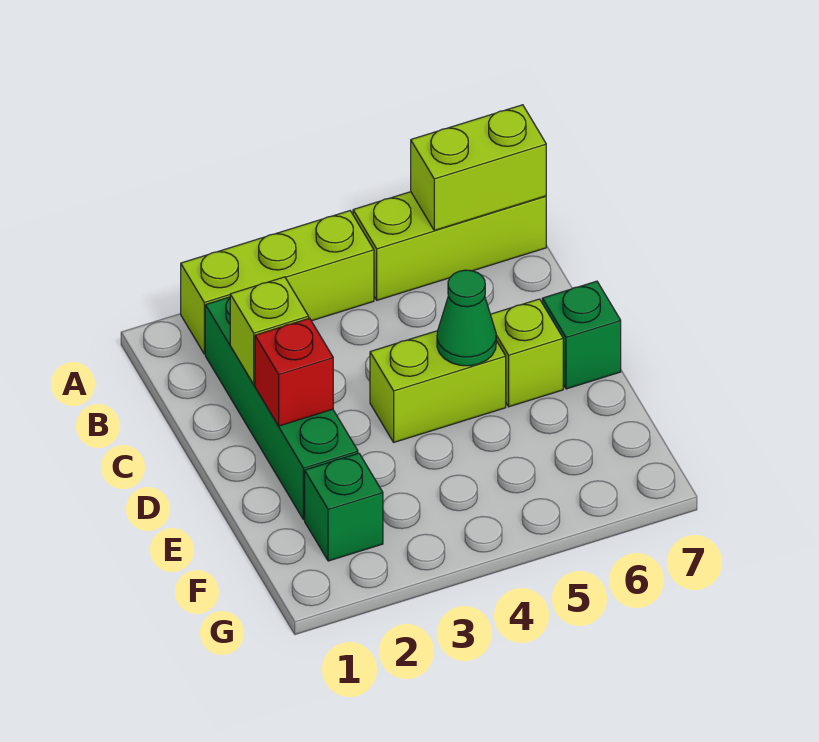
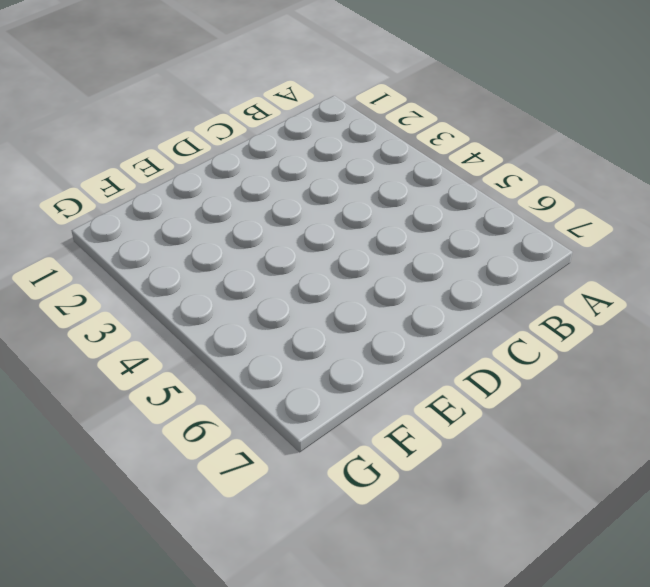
none -> lime brick A2:A4 level 1
none -> lime brick A5:A7 level 1

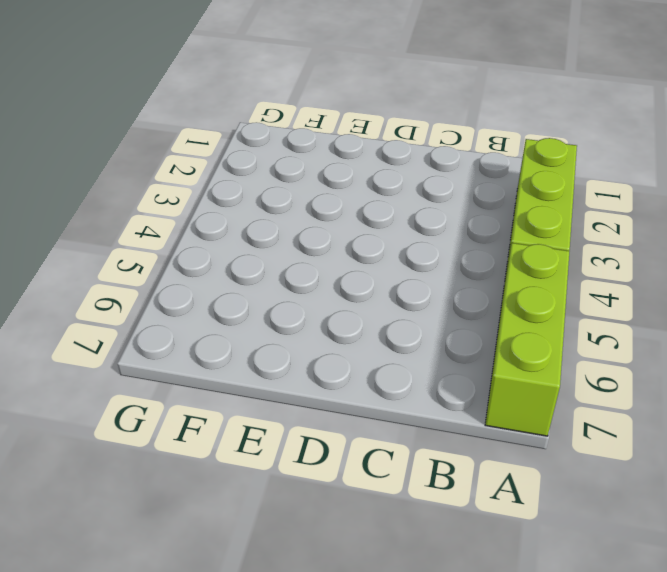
none -> green brick B2:E2 level 1
none -> lime brick D4:D5 level 1

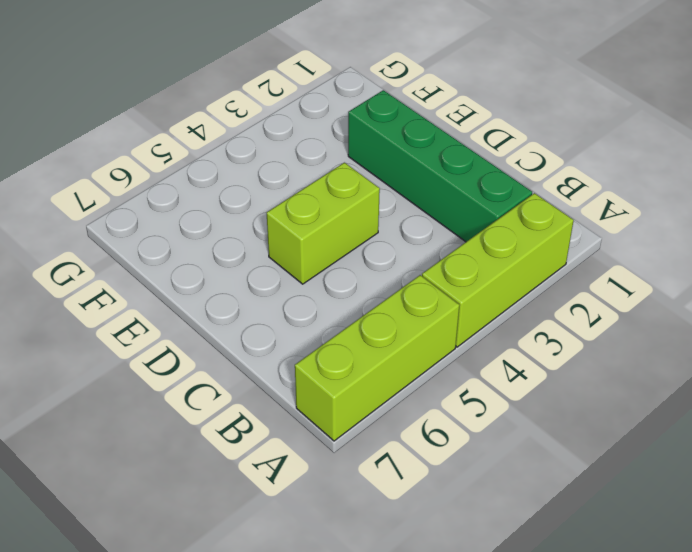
none -> lime brick D6 level 1
none -> green brick D7 level 1

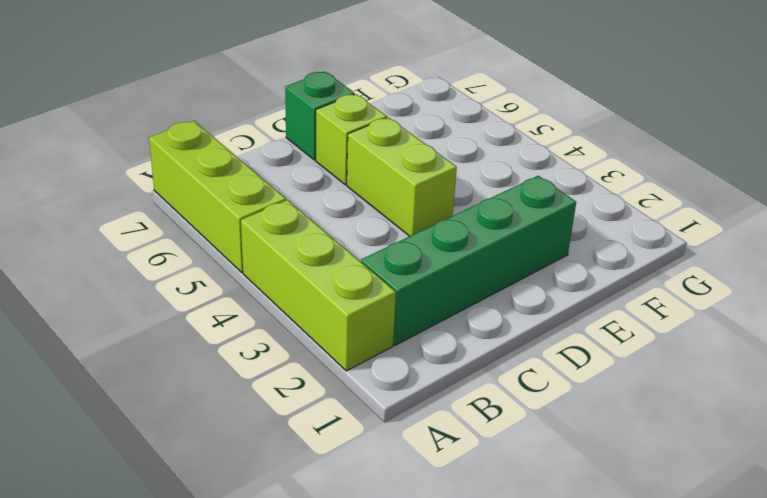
none -> green brick F2 level 1
none -> lime brick A6:A7 level 2

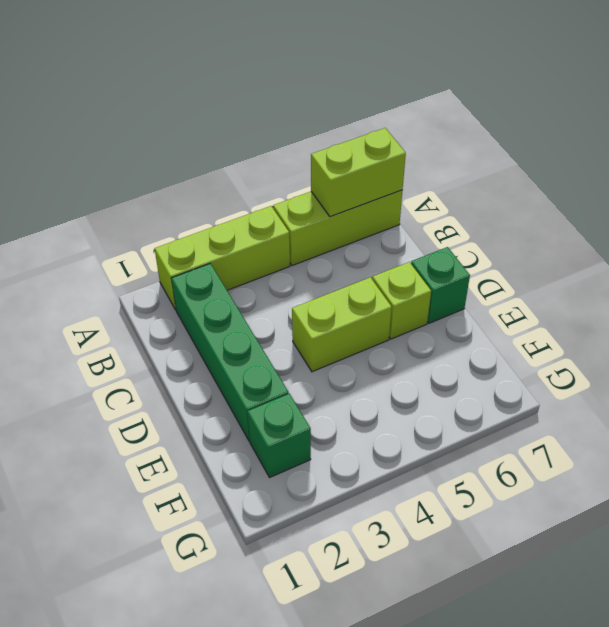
none -> lime brick C2 level 2
none -> red brick D2 level 2

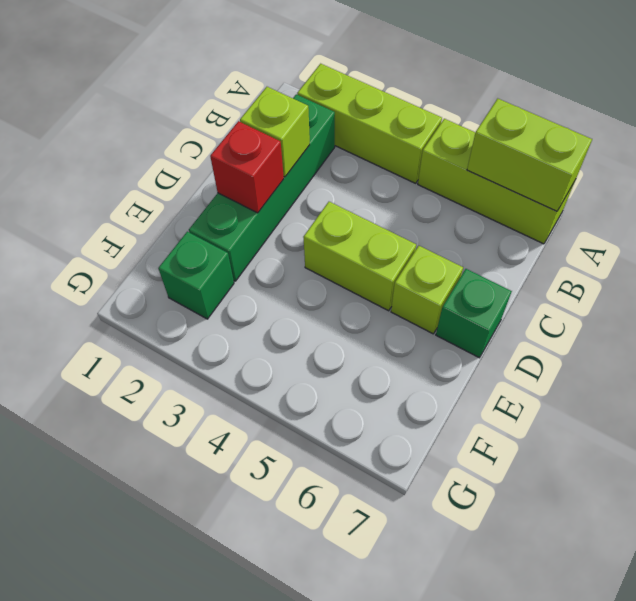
none -> green cone D5 level 2

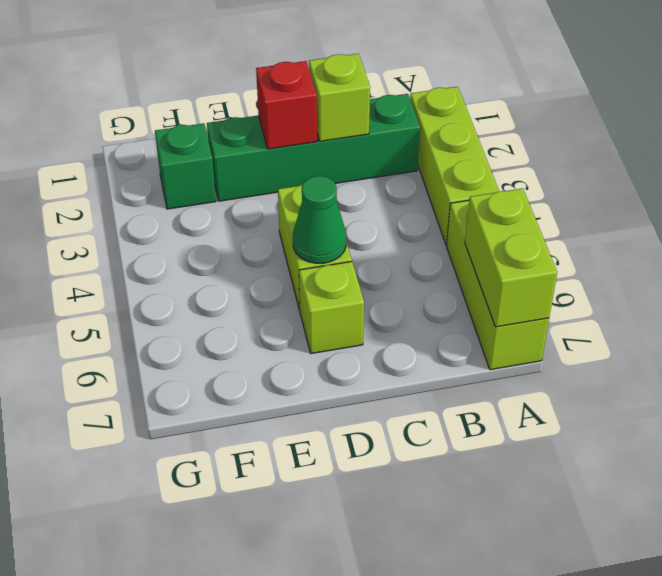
none -> green brick D7 level 1

